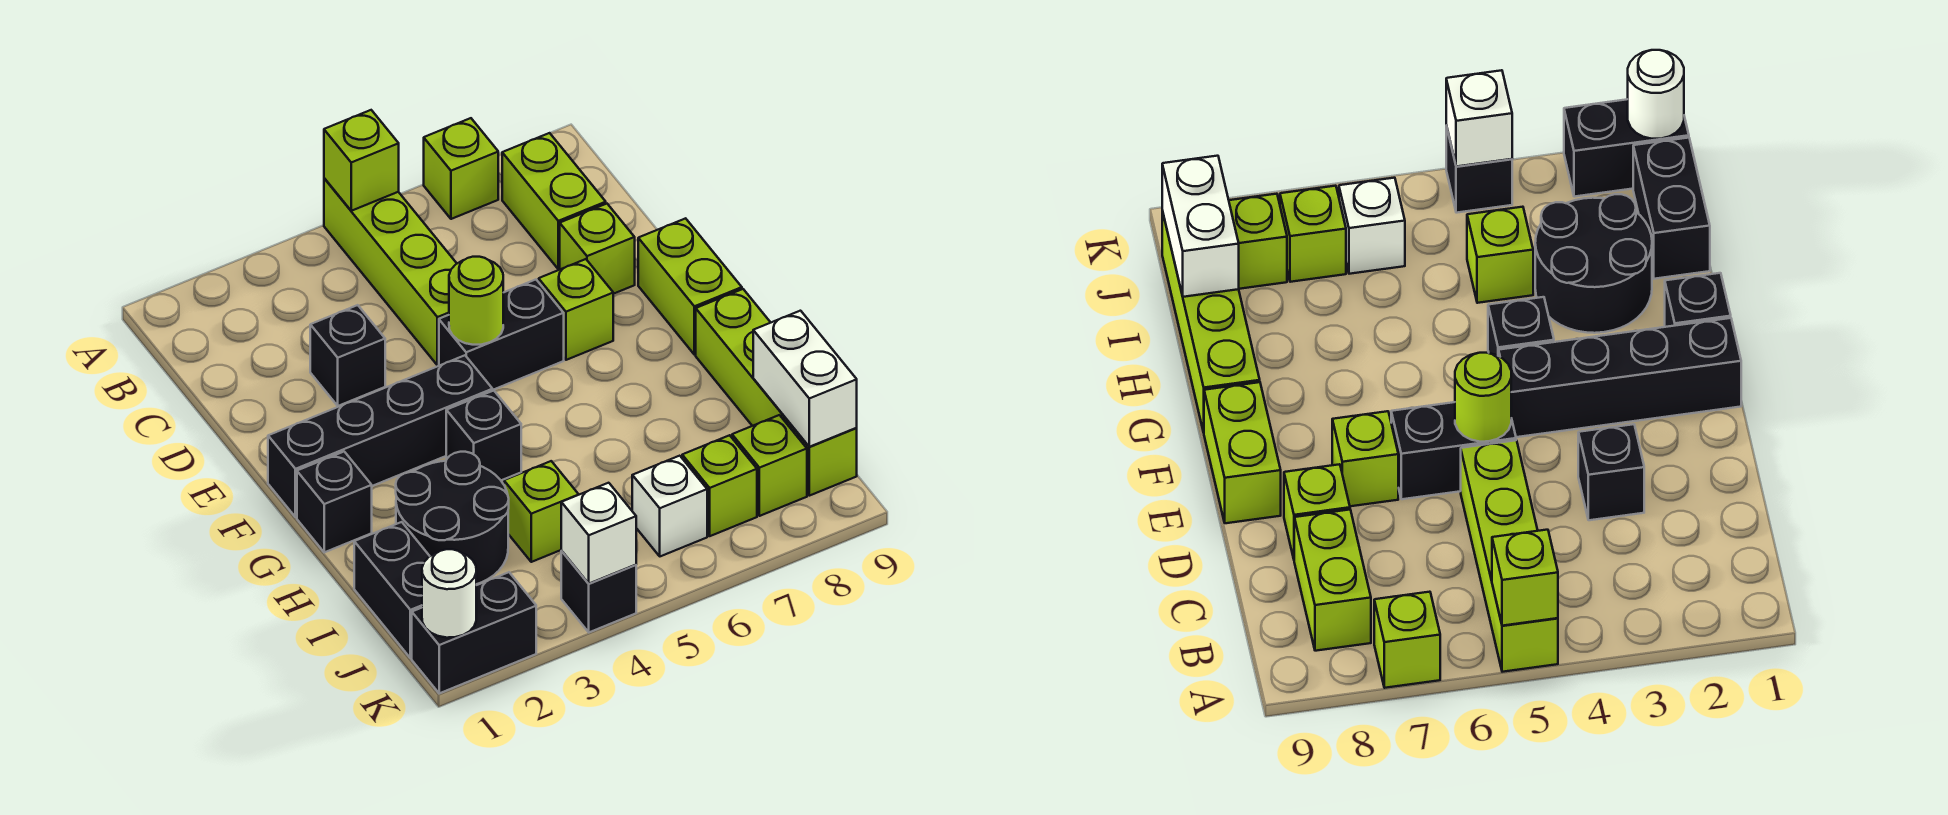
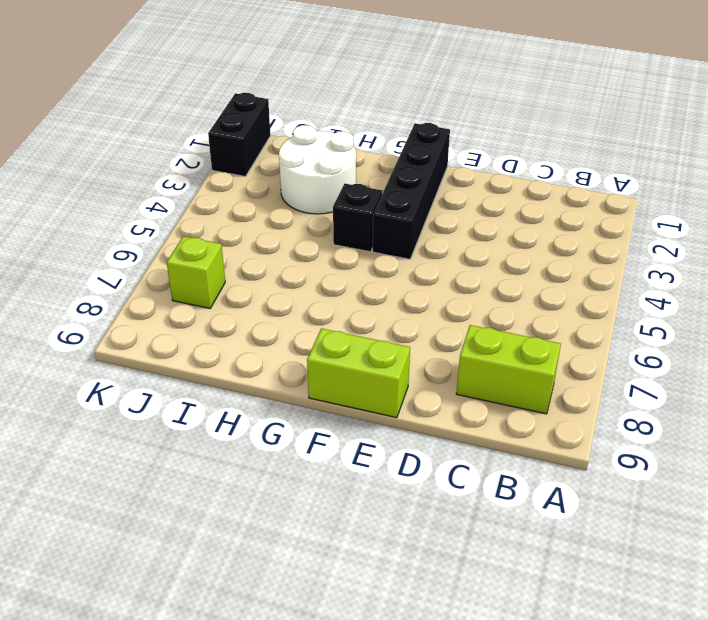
white round brick H2:I3 level 1 -> black round brick H2:I3 level 1
none -> lime brick A5:D5 level 1
none -> lime brick A7 level 1
none -> black brick D3 level 1

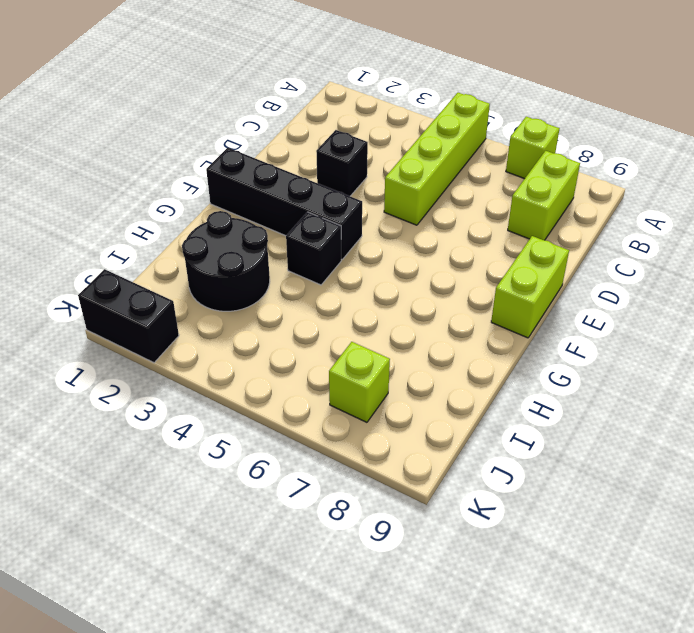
none -> lime brick D8 level 1
none -> black brick E5:E6 level 1
none -> lime brick E7 level 1

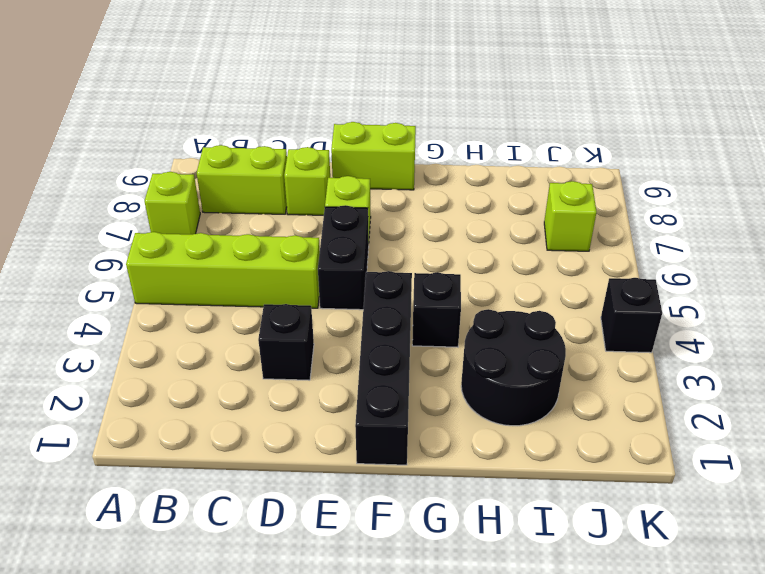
none -> black brick G1 level 1
none -> lime brick G9:J9 level 1
none -> black brick I1:J1 level 1

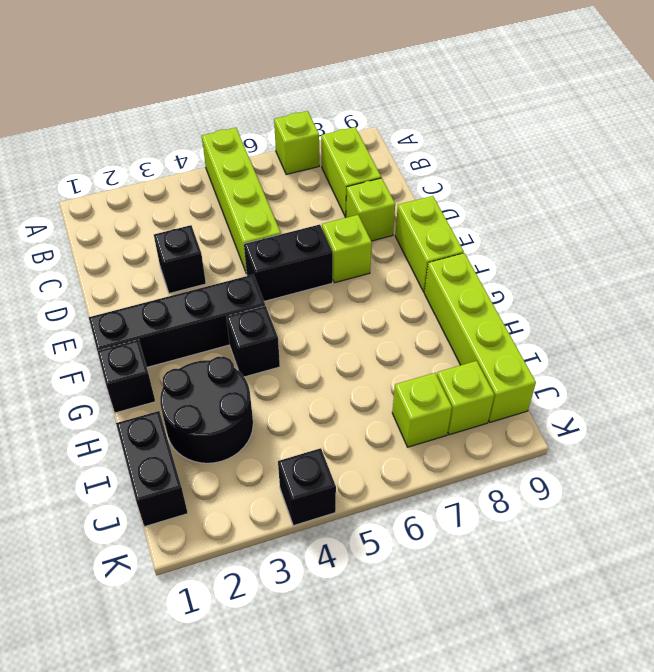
none -> lime brick I4 level 1
none -> white brick J6 level 1
none -> black brick K1:K2 level 1

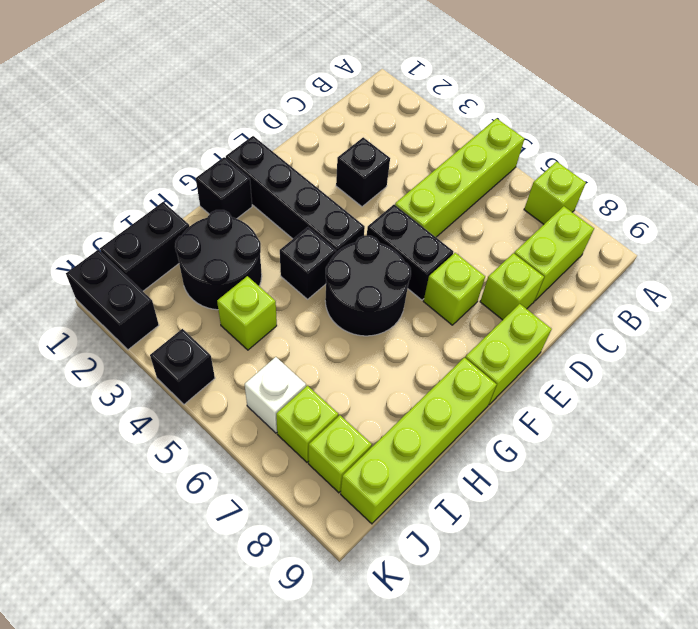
black round brick F5:G6 level 1 -> none
none -> lime brick A5 level 2
none -> lime round brick E5 level 2
none -> white brick I9:J9 level 2

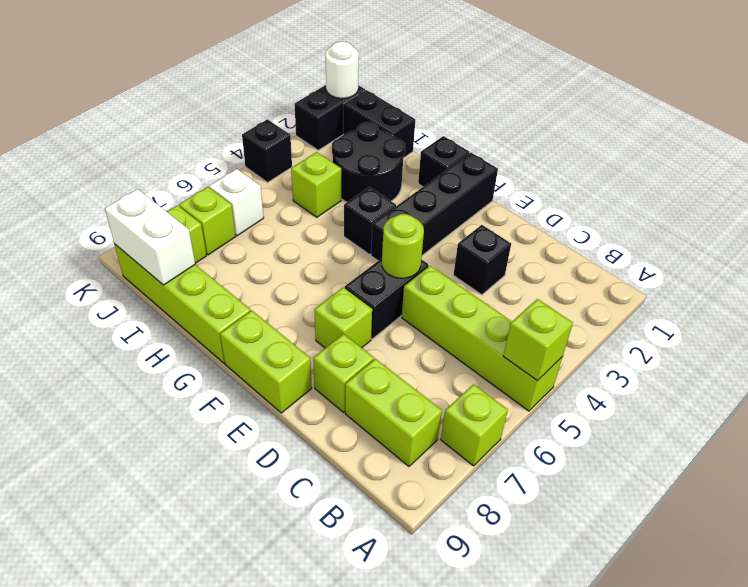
none -> white brick K4 level 2

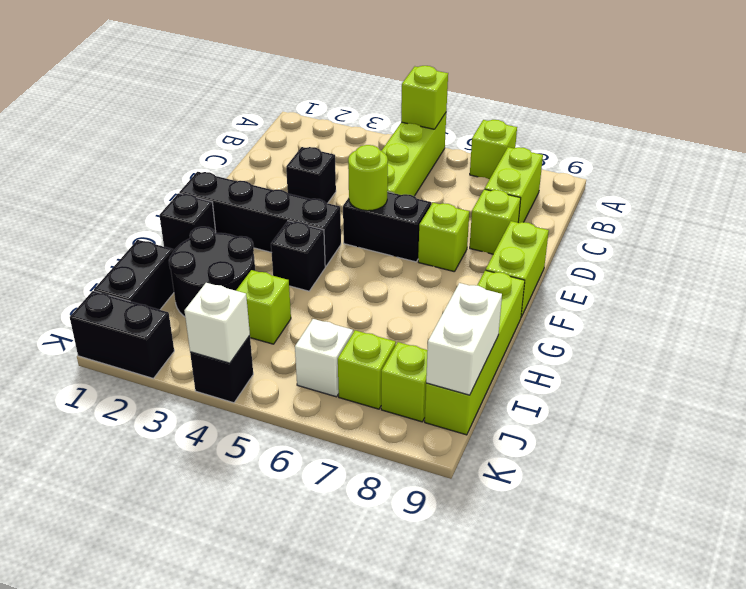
none -> white round brick K1 level 2

